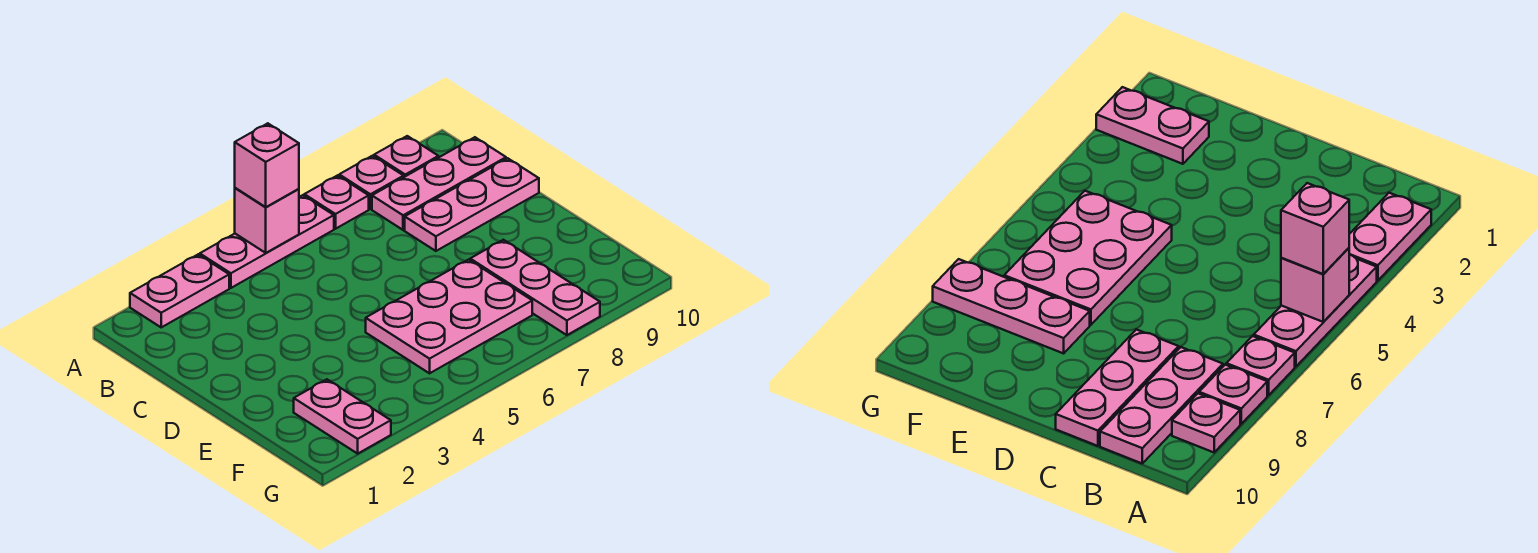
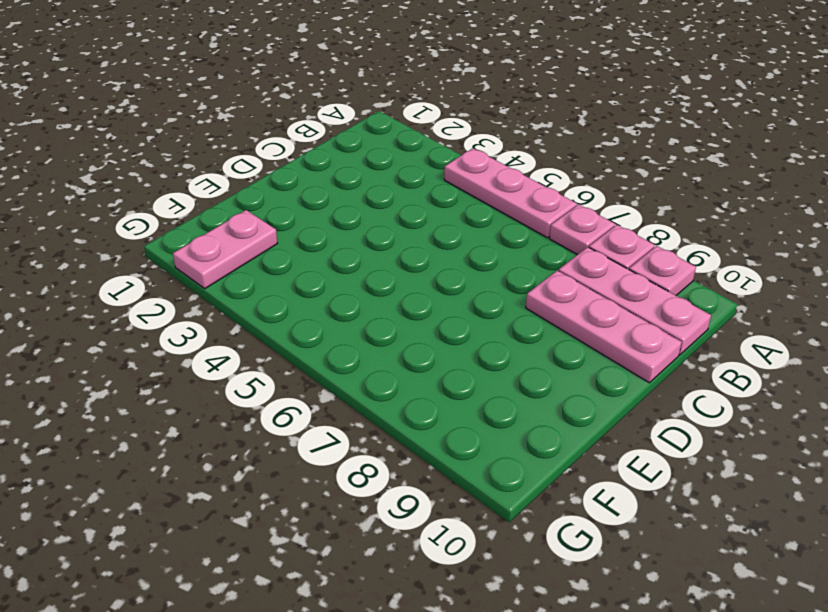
none -> pink plate A2:A3 level 1
none -> pink plate E5:F7 level 1
none -> pink plate E8:G8 level 1

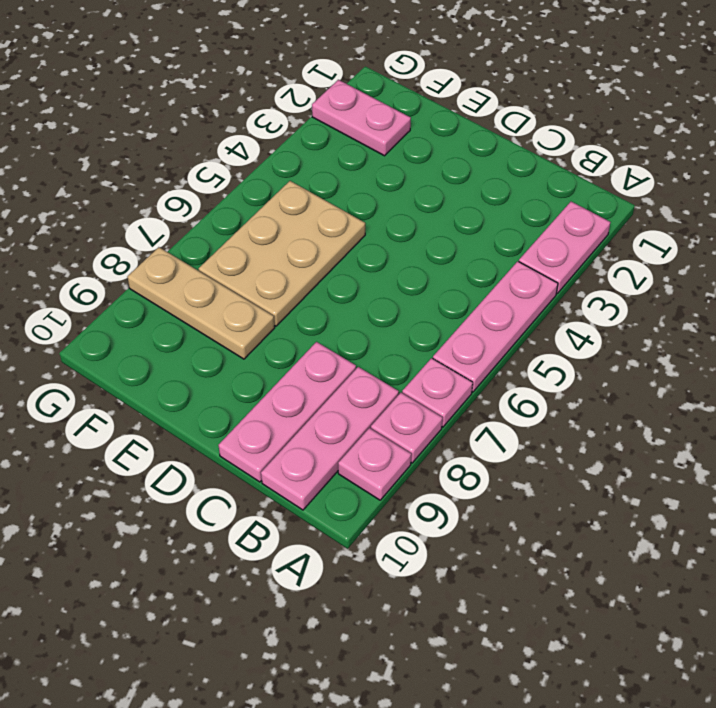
tan plate E5:F7 level 1 -> pink plate E5:F7 level 1
tan plate E8:G8 level 1 -> pink plate E8:G8 level 1
none -> pink brick A5 level 2
none -> pink brick A5 level 3

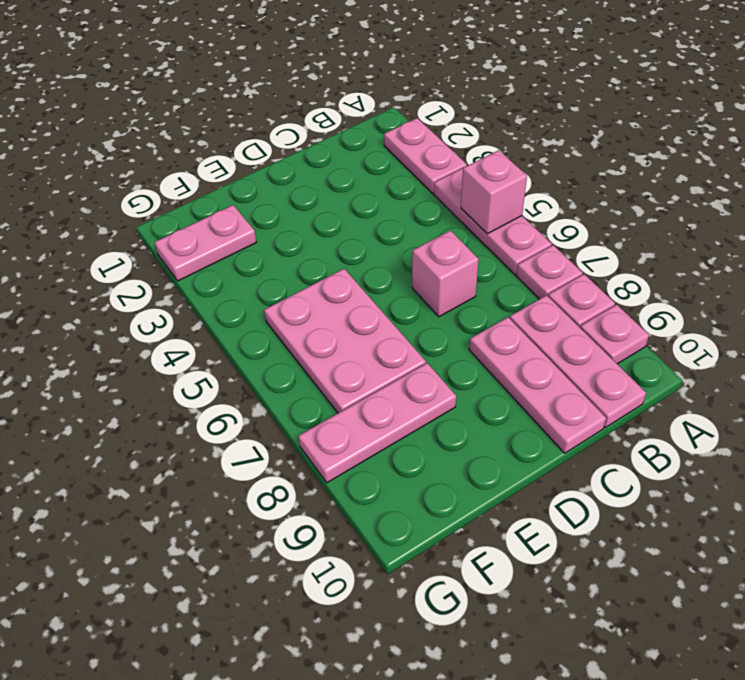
pink brick C6 level 1 -> pink brick A5 level 3

